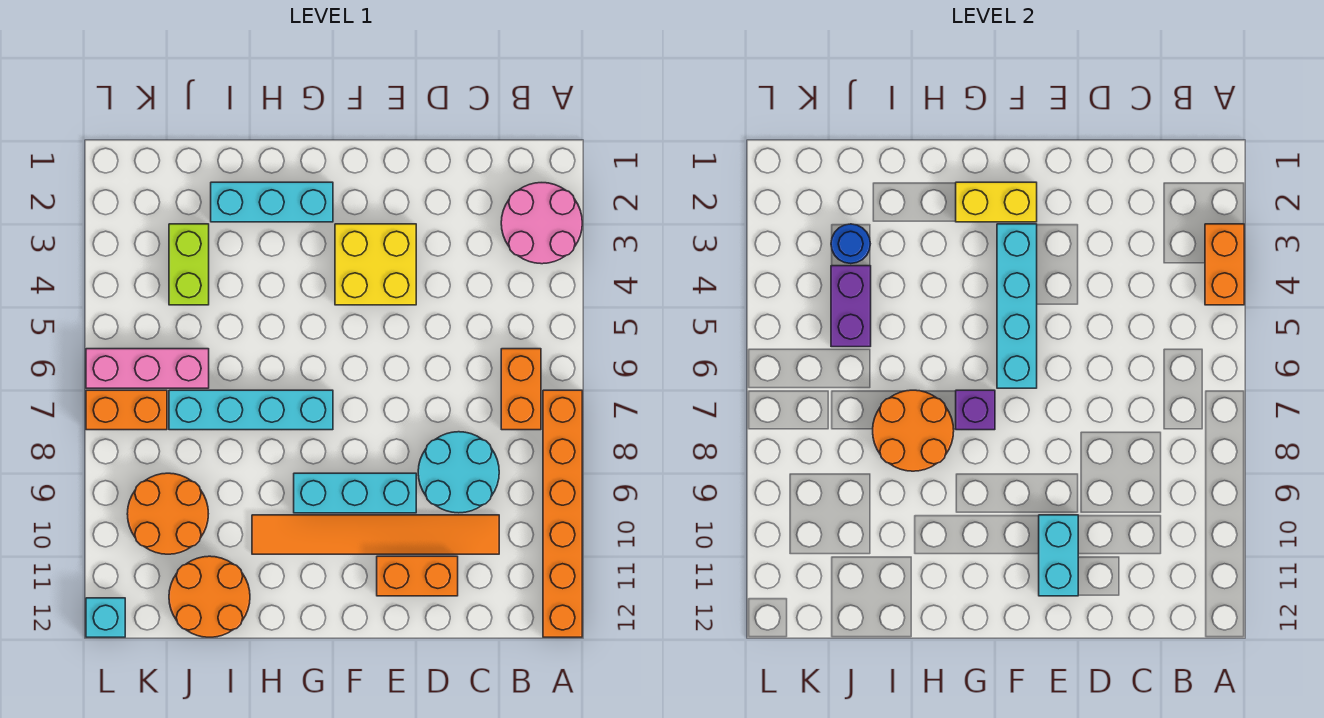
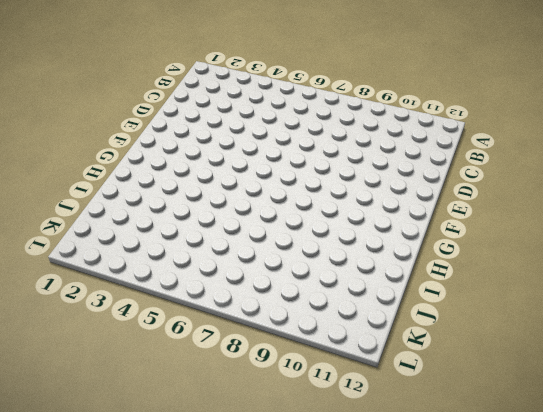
none -> pink round brick A2:B3 level 1
none -> orange brick A7:A12 level 1
none -> orange brick B6:B7 level 1

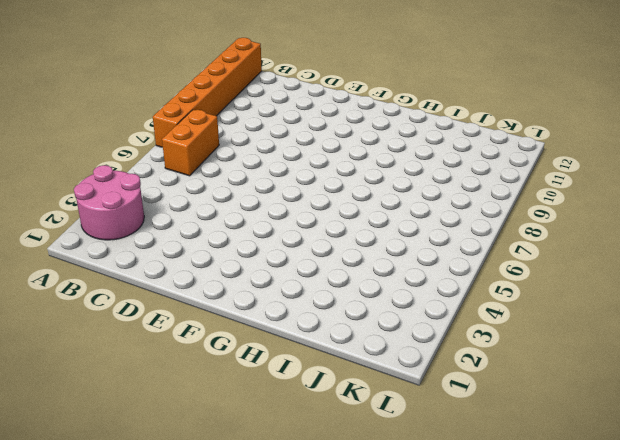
none -> cyan round brick C8:D9 level 1
none -> orange tile C10:H10 level 1
none -> orange brick D11:E11 level 1

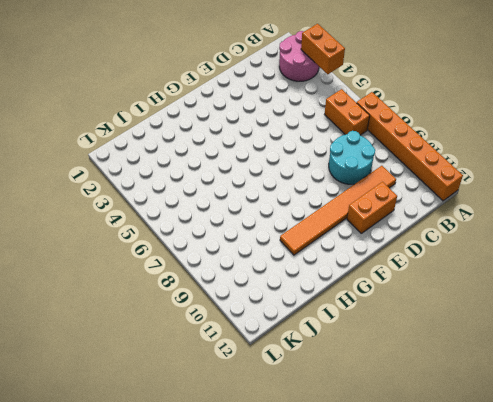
none -> yellow brick E3:F4 level 1
none -> cyan brick E9:G9 level 1
none -> cyan brick G2:I2 level 1

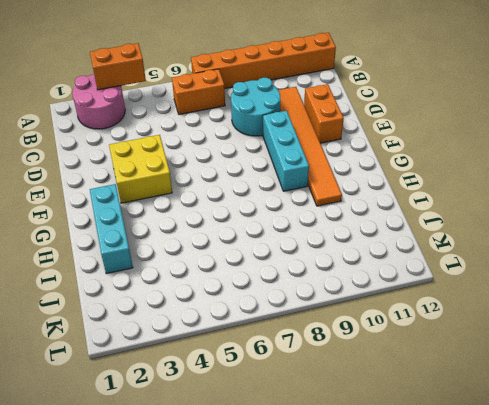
none -> cyan brick G7:J7 level 1
none -> orange round brick I11:J12 level 1
none -> lime brick J3:J4 level 1

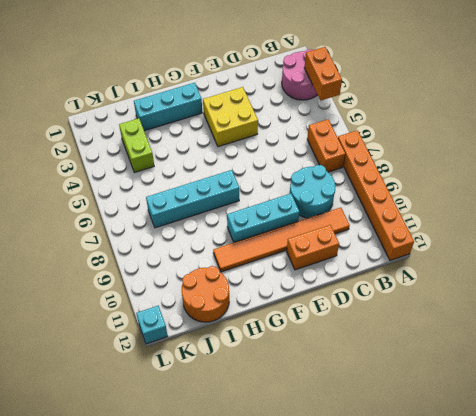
none -> pink brick J6:L6 level 1
none -> orange round brick J9:K10 level 1
none -> orange brick K7:L7 level 1

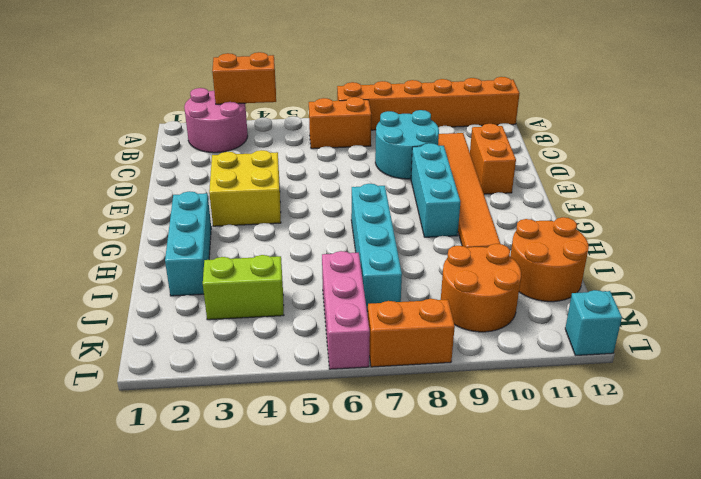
orange brick L7:L8 level 1 -> orange brick K7:L7 level 1
none -> cyan brick E10:E11 level 2
none -> yellow brick F2:G2 level 2
none -> cyan brick F3:F6 level 2

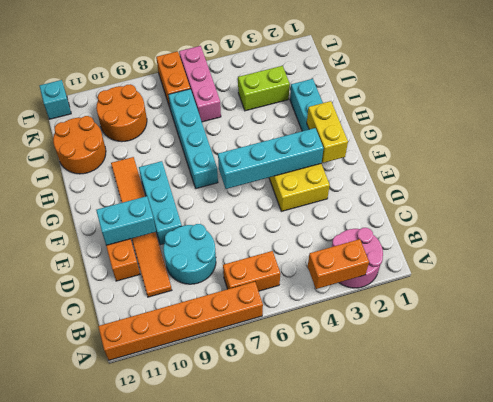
none -> purple brick G7 level 2
none -> orange round brick H7:I8 level 2
none -> blue round brick J3 level 2

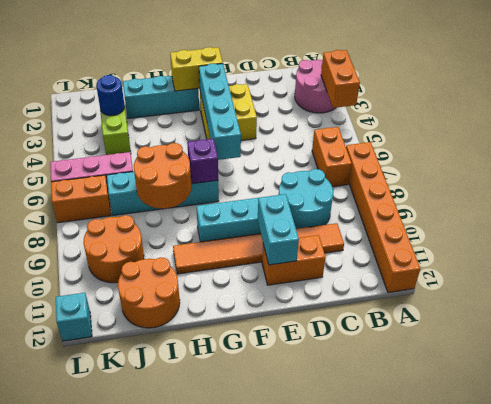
none -> purple brick J4:J5 level 2

